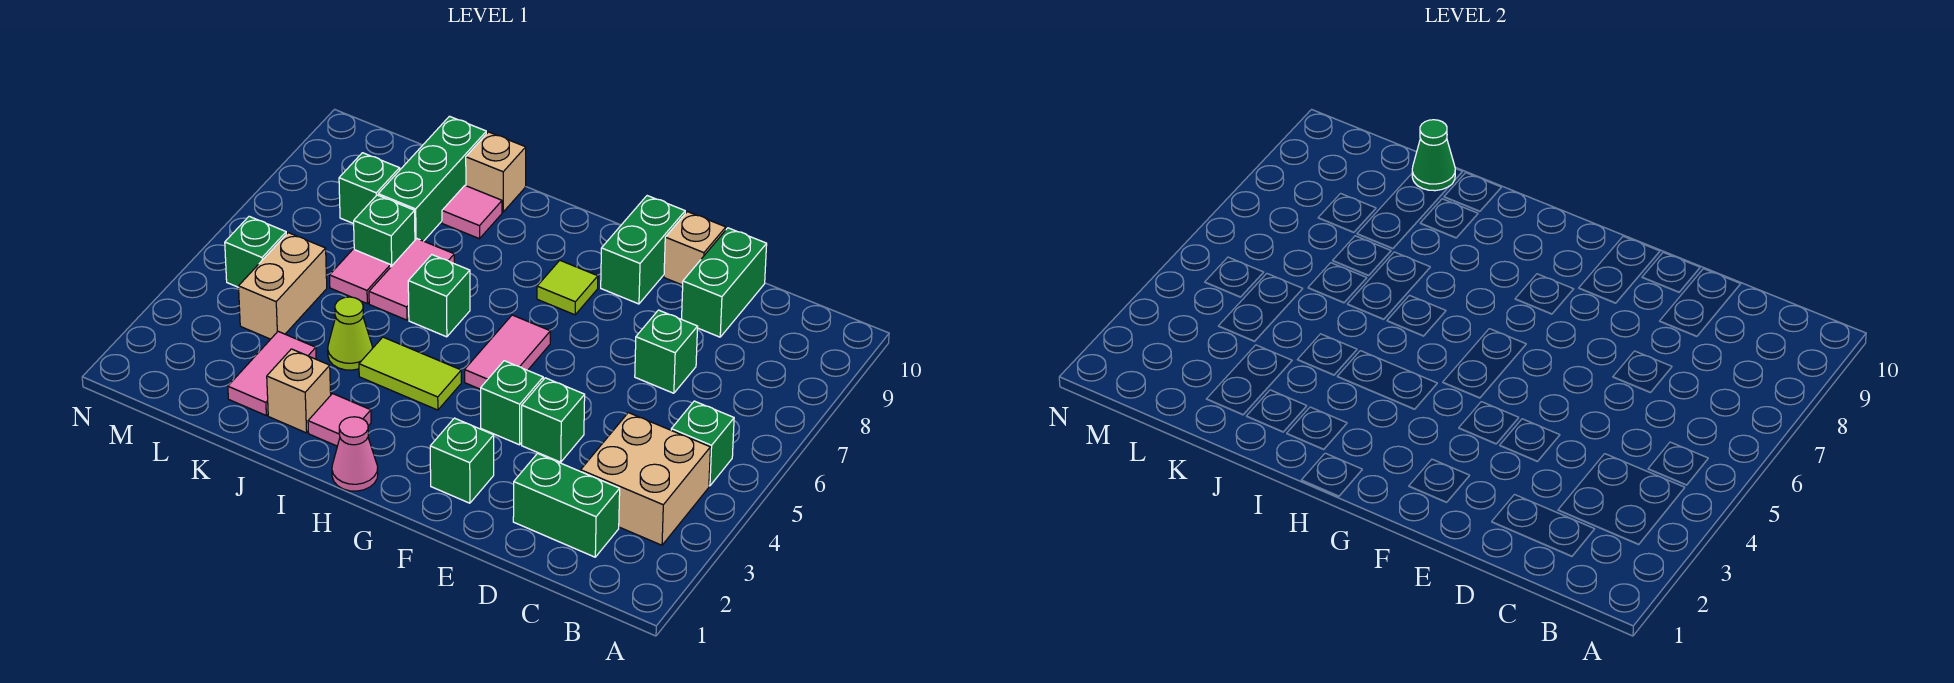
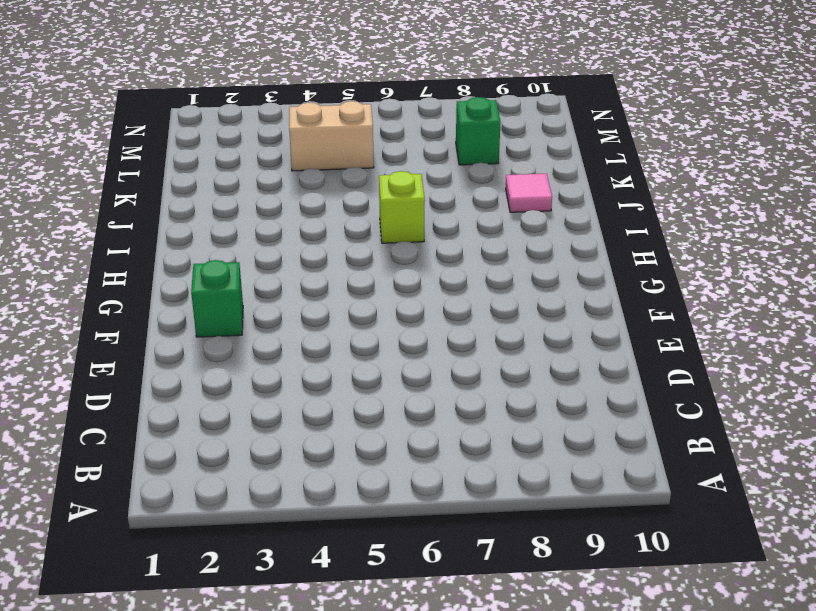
lime brick I6 level 1 -> green brick I6 level 1
none -> tan brick B3:C4 level 1
none -> green brick B5 level 1
none -> green brick C2:D2 level 1

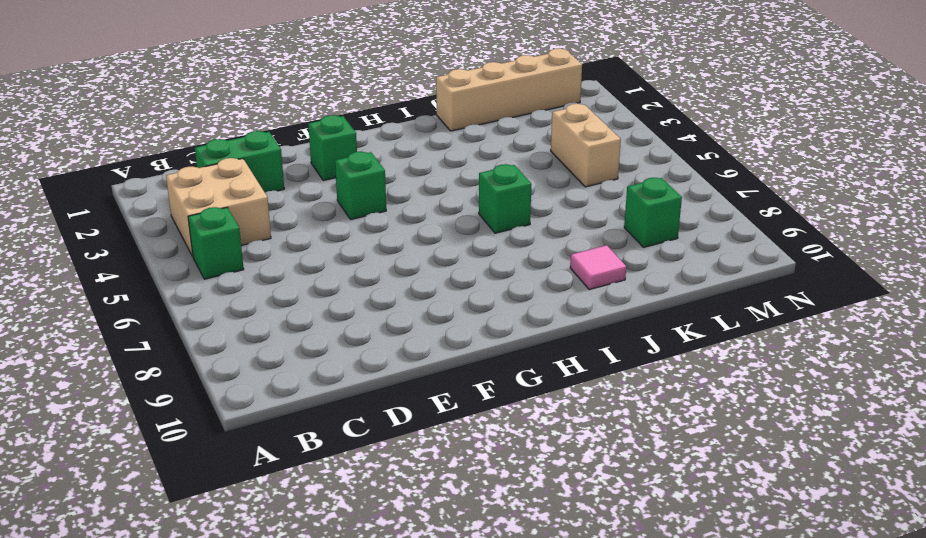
tan brick J1:M1 level 1 -> none
none -> green brick D7 level 1
none -> green brick D9:D10 level 1
none -> green brick E4 level 1

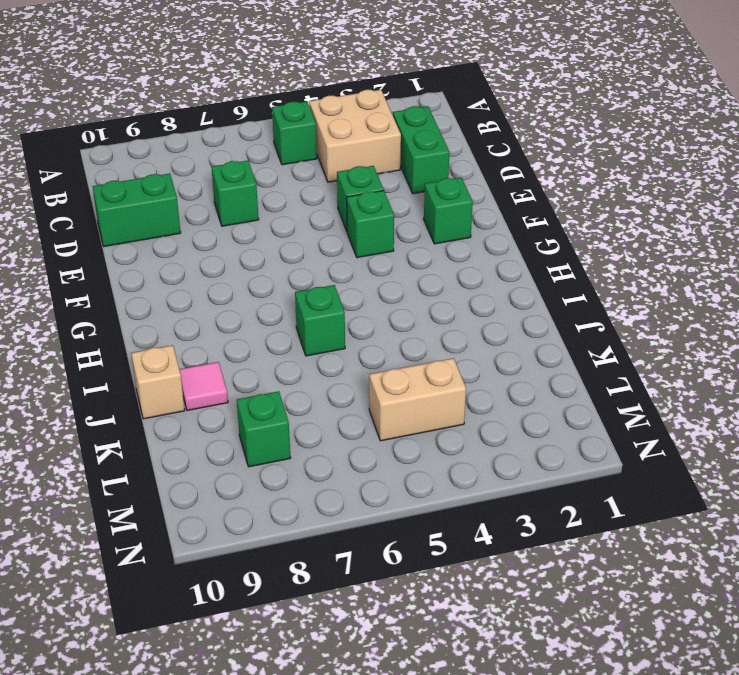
none -> tan brick E10 level 1
none -> green brick F9:F10 level 1
none -> pink tile G5:G6 level 1

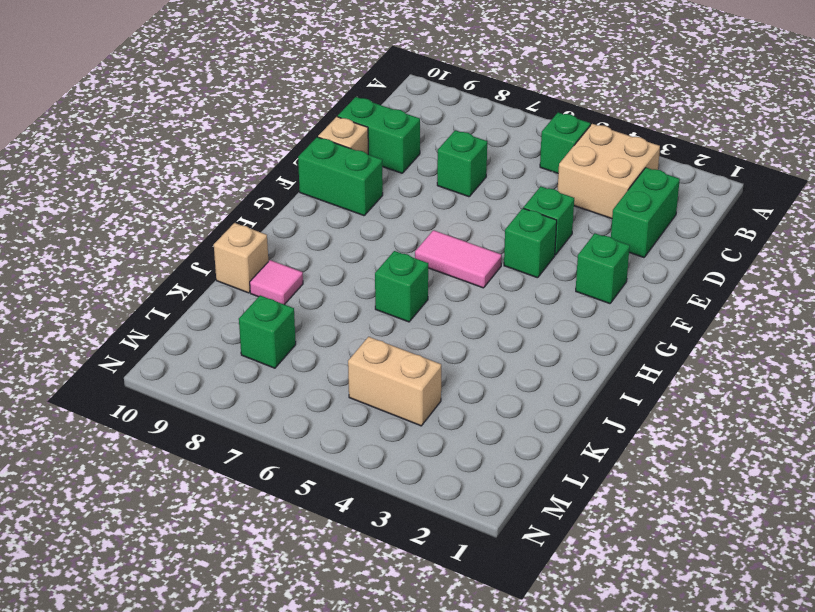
none -> lime tile G8 level 1
none -> pink cone H1 level 1
none -> lime tile H4:I4 level 1

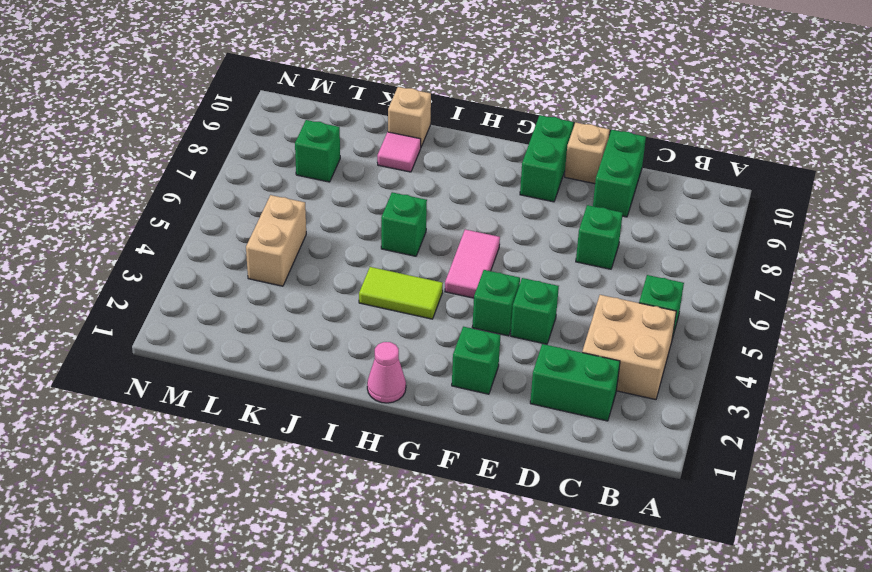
none -> lime tile G8 level 1
none -> pink tile I2 level 1
none -> tan brick J2 level 1

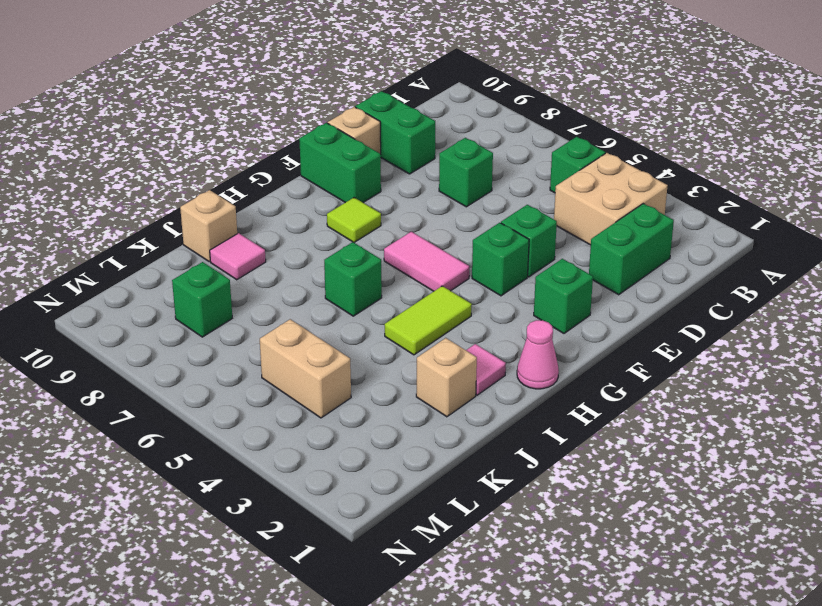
none -> lime cone J4 level 1
none -> pink tile J6:J7 level 1
none -> pink tile K2:K3 level 1

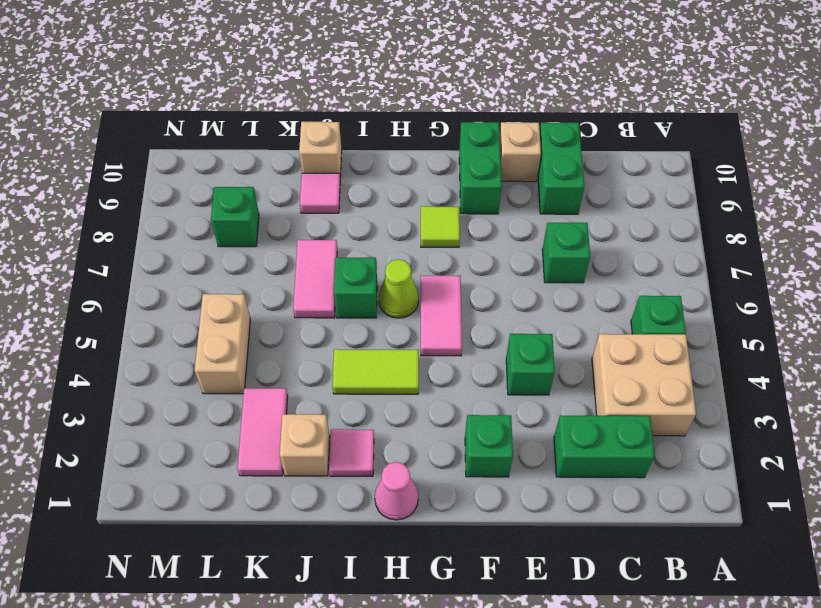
lime cone H6 level 1 -> lime cone J4 level 1
none -> green brick F4 level 1
none -> pink tile K6 level 1
none -> green brick K7 level 1

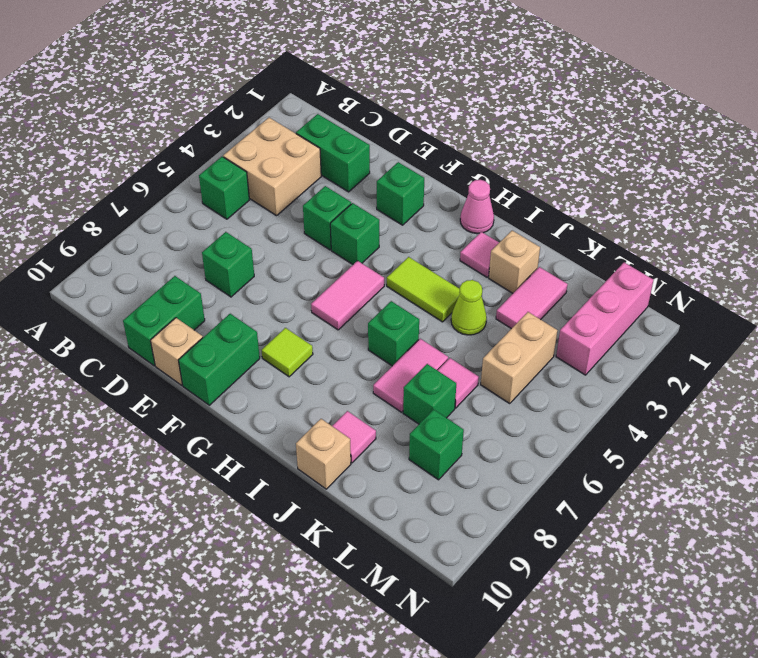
pink brick M1:M3 level 1 -> none
none -> green brick K8:K10 level 1
none -> green brick M5 level 1
none -> green cone K10 level 2

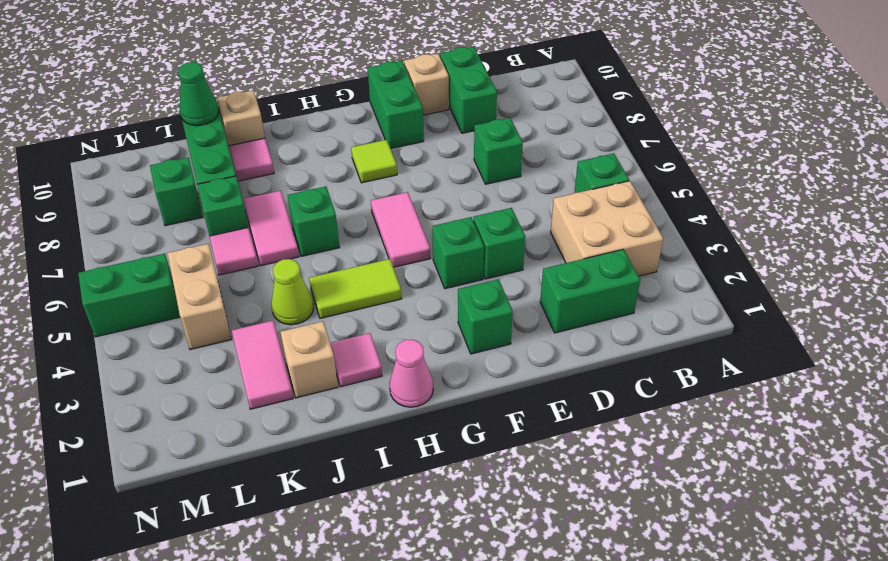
green brick M5:N5 level 1 -> green brick M5 level 1

